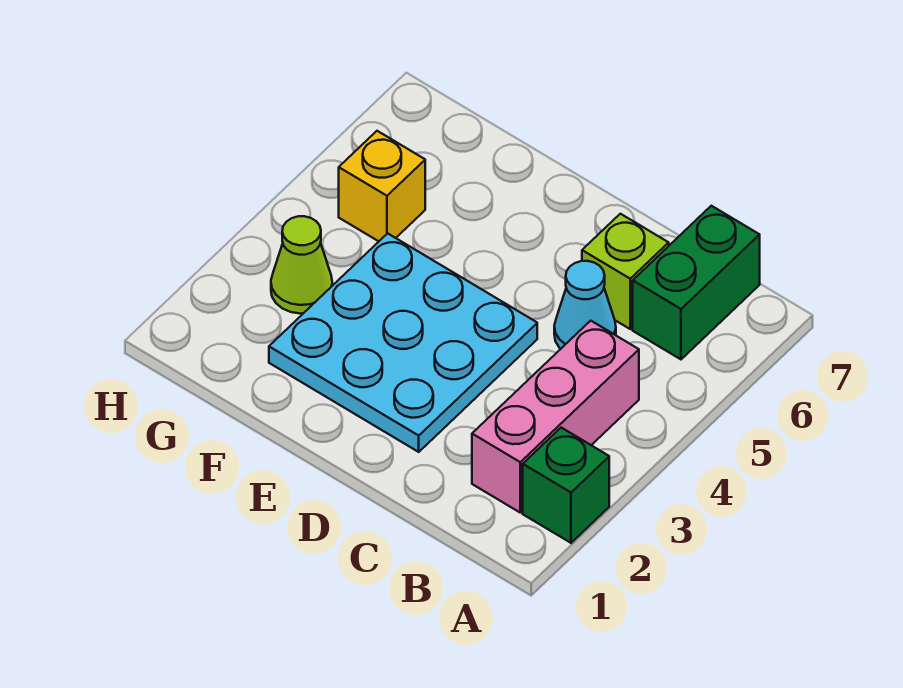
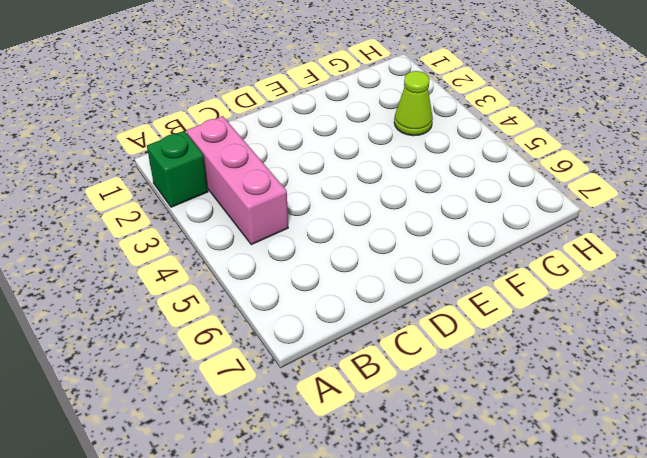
none -> green brick B6:B7 level 1
none -> cyan cone C5 level 1

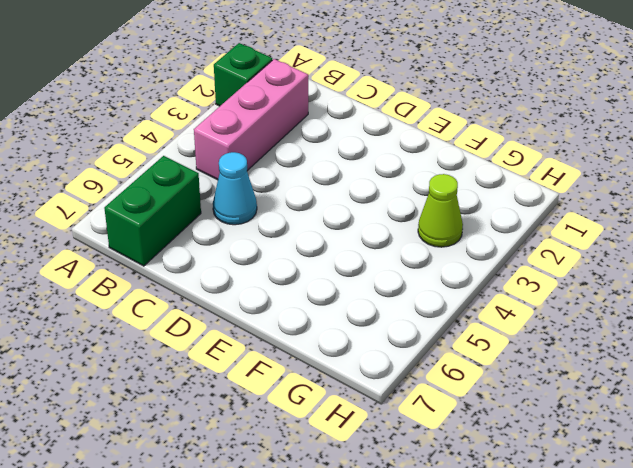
none -> lime brick C6 level 1
none -> cyan plate D2:F4 level 1

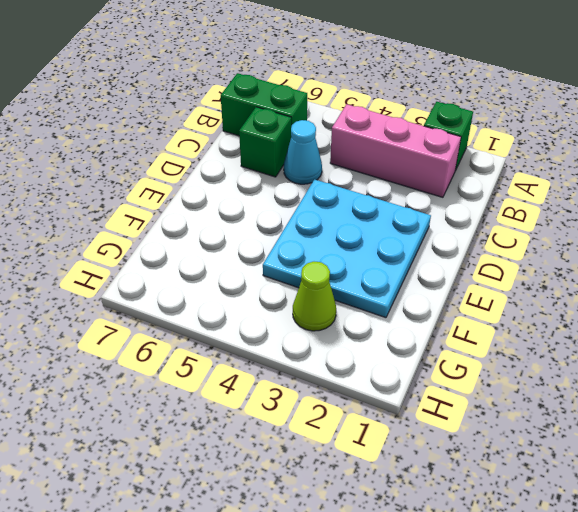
green brick C6 level 1 -> lime brick C6 level 1
none -> yellow brick G5 level 1

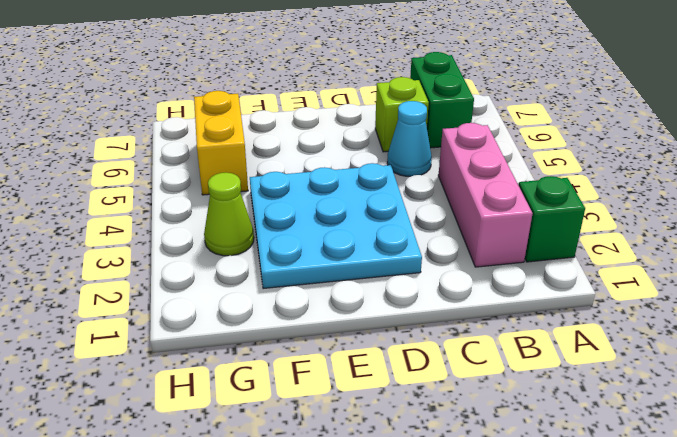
yellow brick G5:G6 level 1 -> yellow brick G5 level 1

